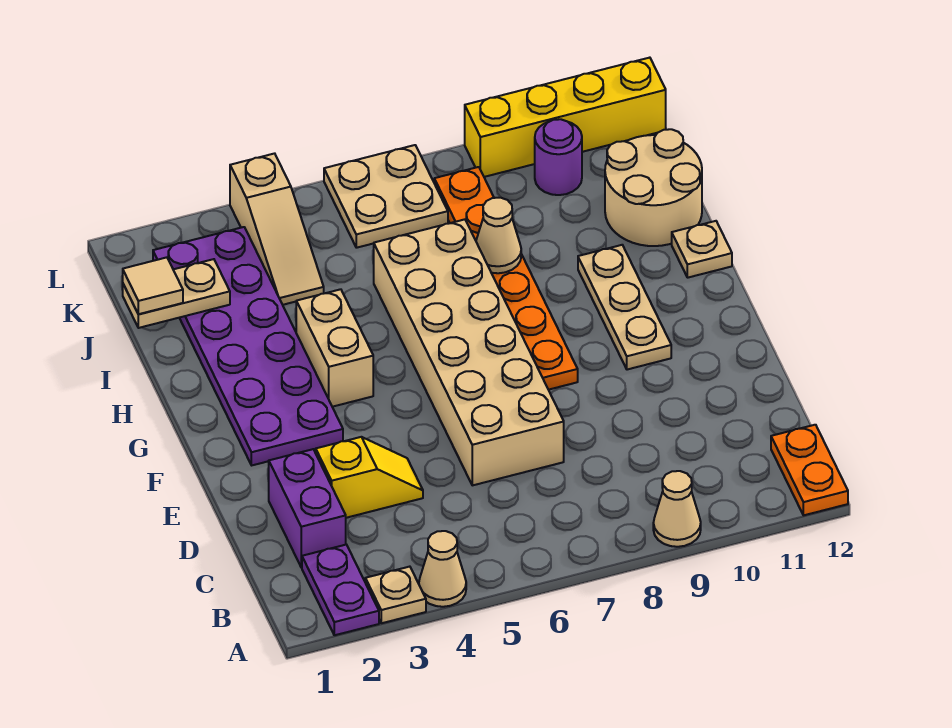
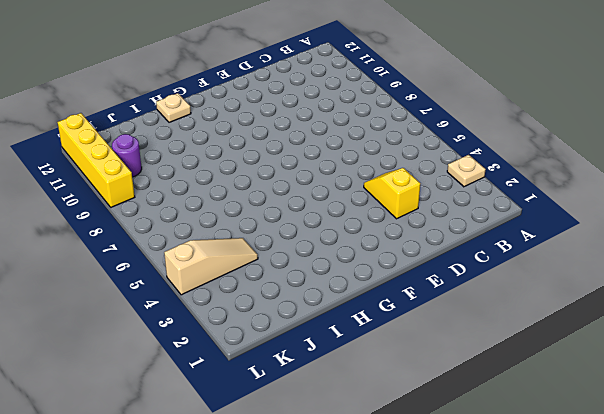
none -> purple plate A2:B2 level 1
none -> tan cone A4 level 1
none -> tan cone A9 level 1

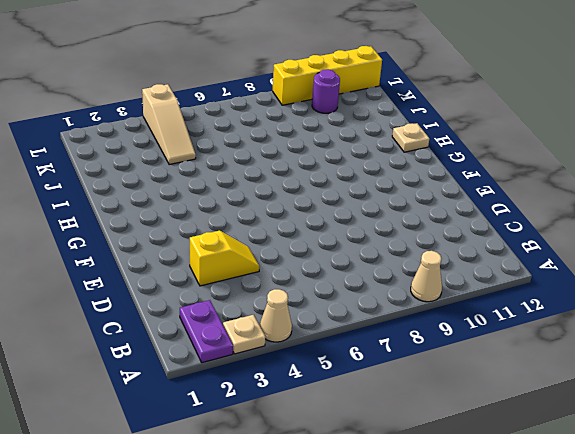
none -> orange plate A12:B12 level 1
none -> purple brick C2:D2 level 1
none -> tan brick D6:I7 level 1

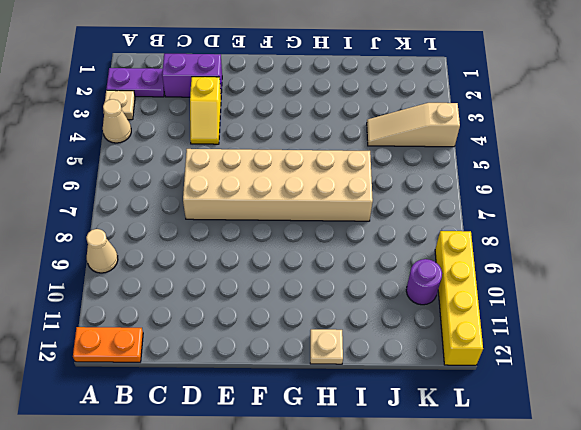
none -> purple plate F2:K3 level 1
none -> orange plate F8:K8 level 1
none -> tan plate F10:H10 level 1

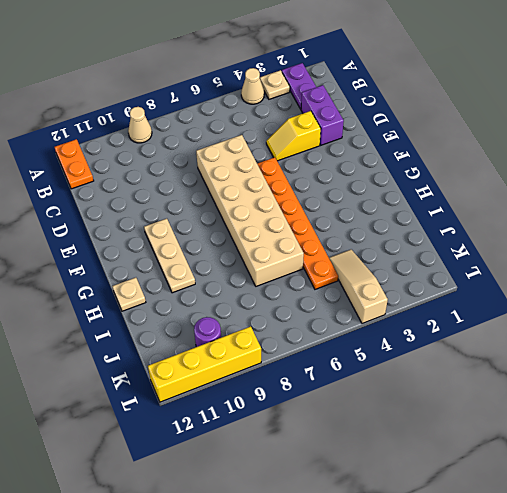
orange plate E5:J5 level 1 -> orange plate F8:K8 level 1
none -> purple plate F2:K3 level 1
none -> tan brick G4:H4 level 1
none -> tan round brick I11:J12 level 1

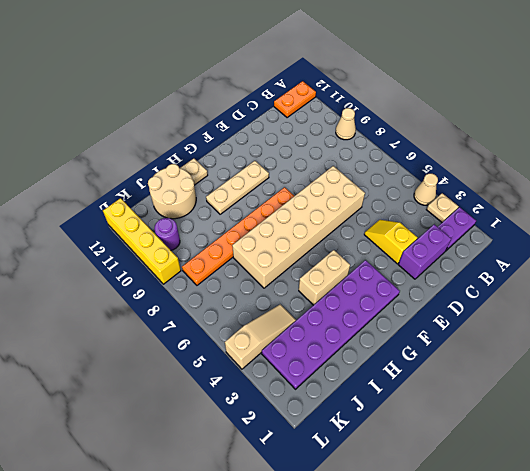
none -> tan plate K6:L7 level 1
none -> tan cone I8 level 2
none -> tan plate J1:J2 level 2

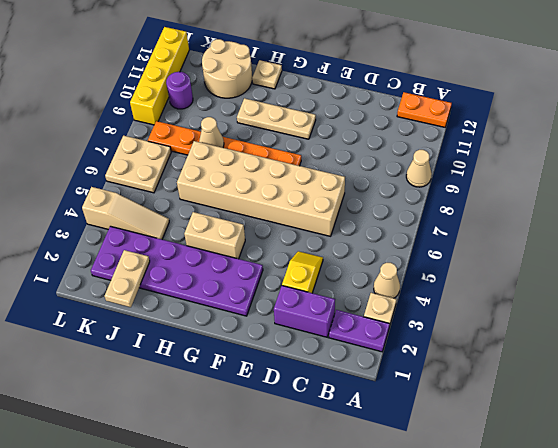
none -> tan tile J1 level 3

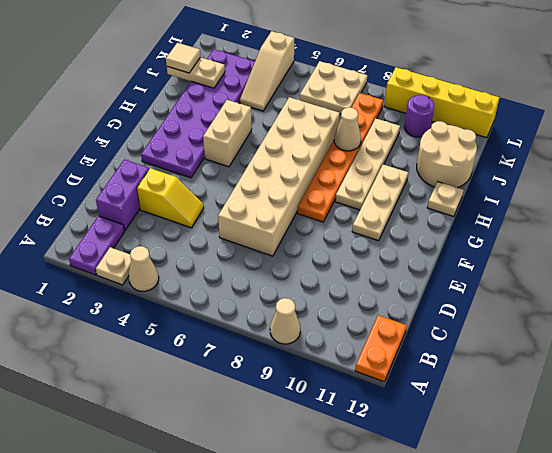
tan plate G9:J9 level 1 -> none

